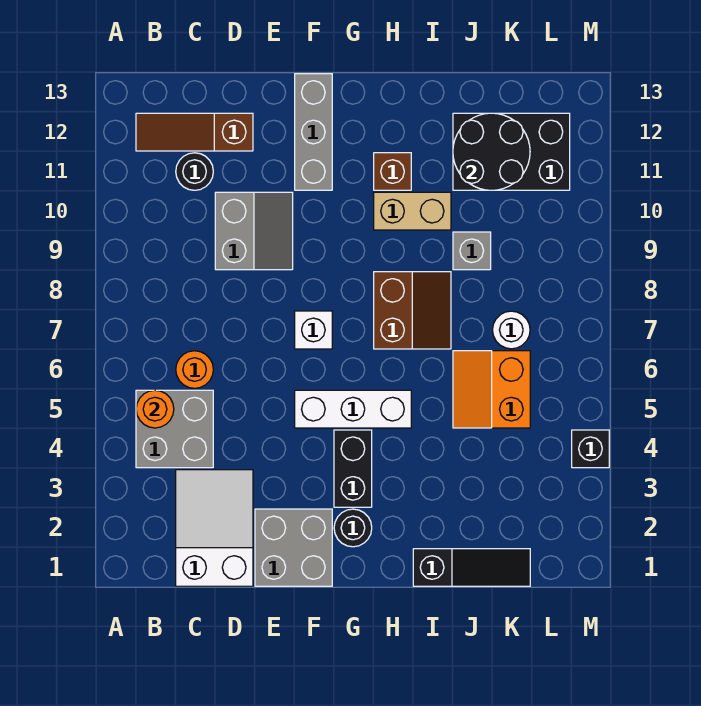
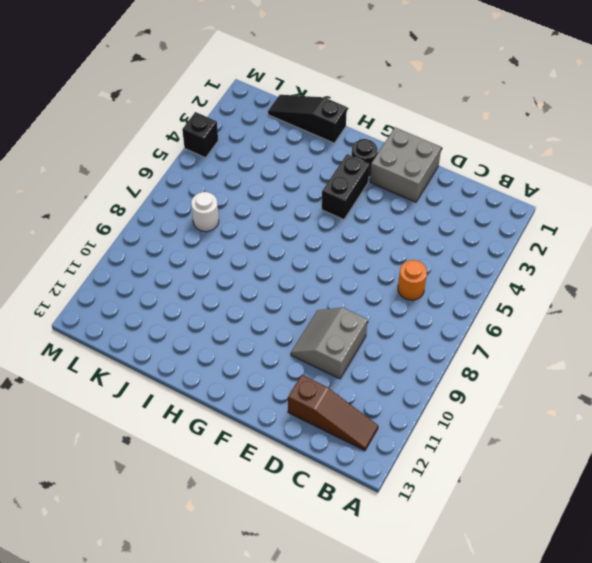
none -> grey brick B4:C5 level 1
none -> white slope C1:D3 level 1 top 1
none -> black round brick C11 level 1

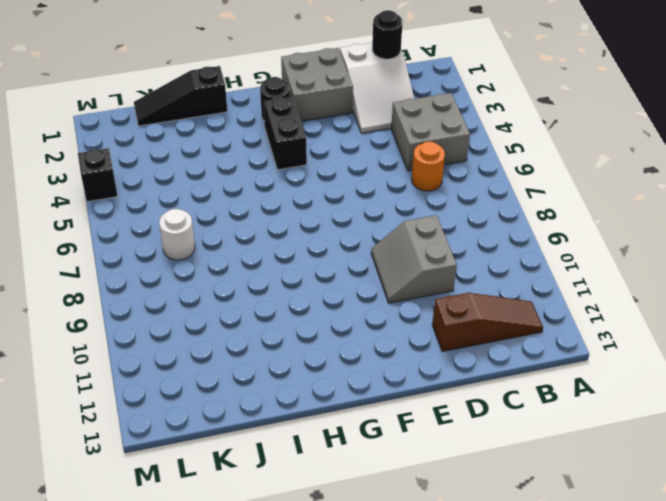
black round brick C1 level 2 -> black round brick C11 level 1
none -> white brick F5:H5 level 1
none -> white brick F7 level 1
none -> grey brick F11:F13 level 1

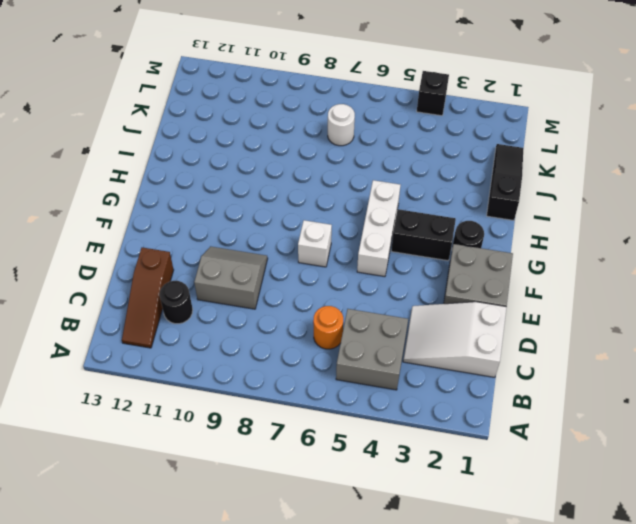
none -> grey brick F11:F13 level 1
none -> brown slope H7:I8 level 1 top H
none -> tan brick H10:I10 level 1

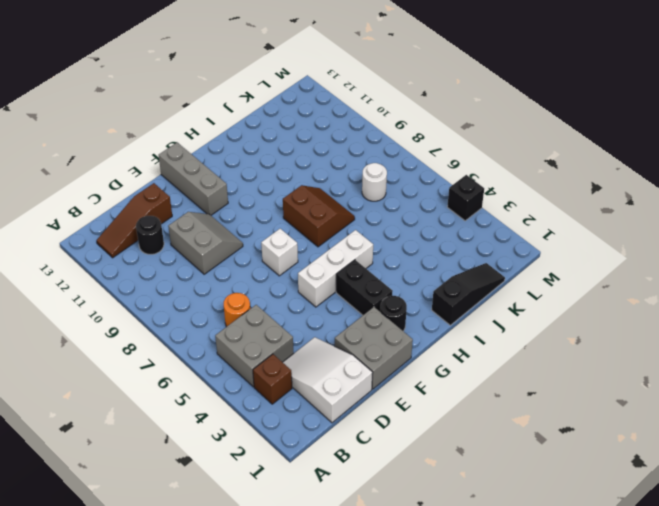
brown brick B3 level 1 -> brown brick H11 level 1
none -> tan brick H10:I10 level 1
none -> orange slope J5:K6 level 1 top K
none -> grey brick J9 level 1

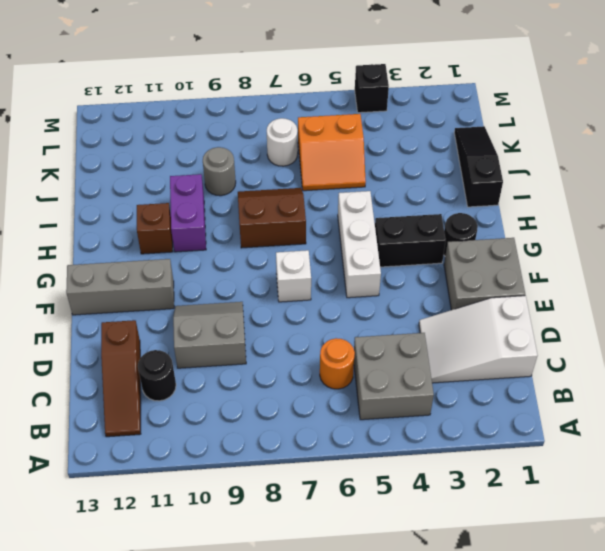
purple brick H10:I10 level 1 -> tan brick H10:I10 level 1
grey round brick J9 level 1 -> grey brick J9 level 1
none -> black brick J11:L12 level 1
none -> orange round brick B5 level 2
none -> black round brick J11:K12 level 2

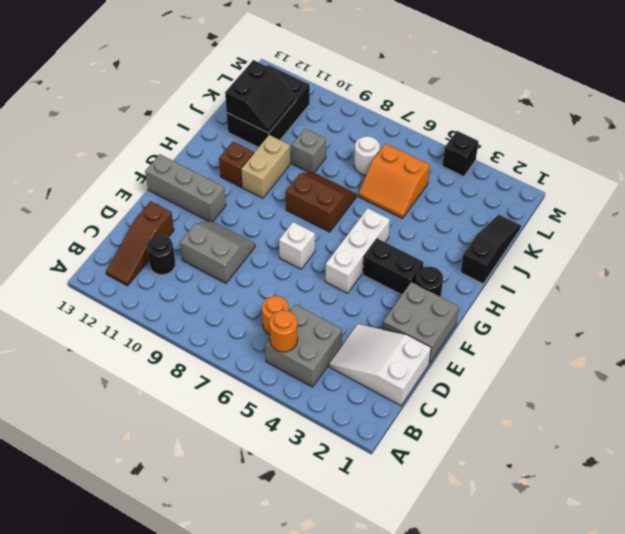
black slope J11:K12 level 2 top 12 -> black round brick J11:K12 level 2

